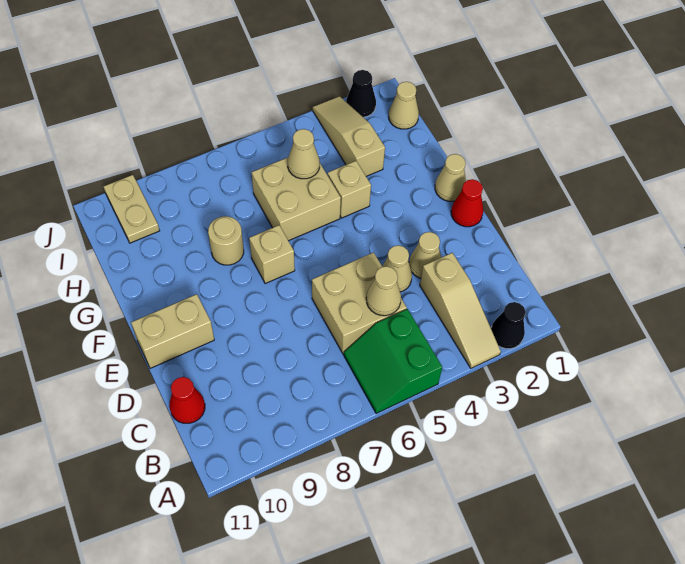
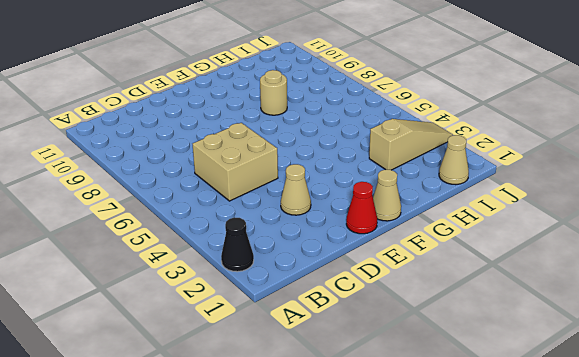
none -> tan slope A3:C3 level 1 top C
none -> green slope A5:B6 level 1 top 5
none -> red cone C11 level 1

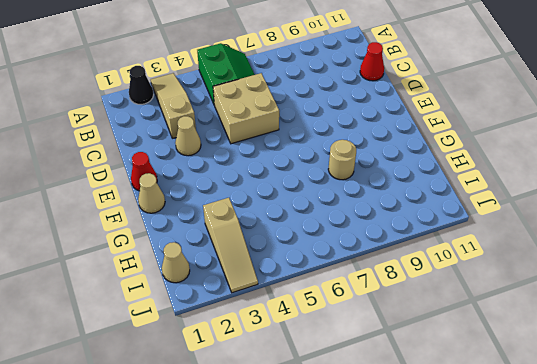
none -> tan cone D4 level 1
none -> tan brick E10:E11 level 1
none -> tan brick F7 level 1

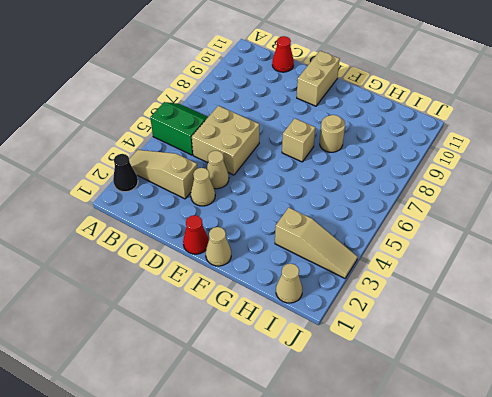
none -> tan brick G4 level 1
none -> tan brick G5:H6 level 1
none -> tan plate I10:J10 level 1

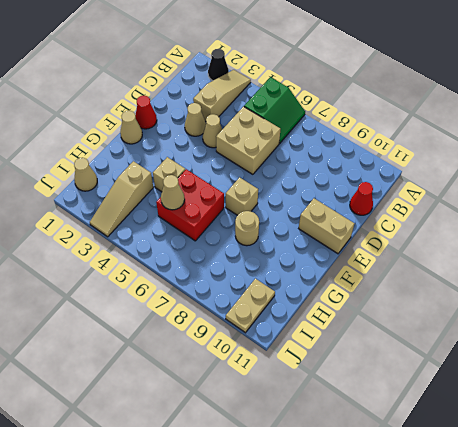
red brick G5:H6 level 1 -> tan brick G5:H6 level 1
none -> black cone J2 level 1
none -> tan cone C5 level 2

